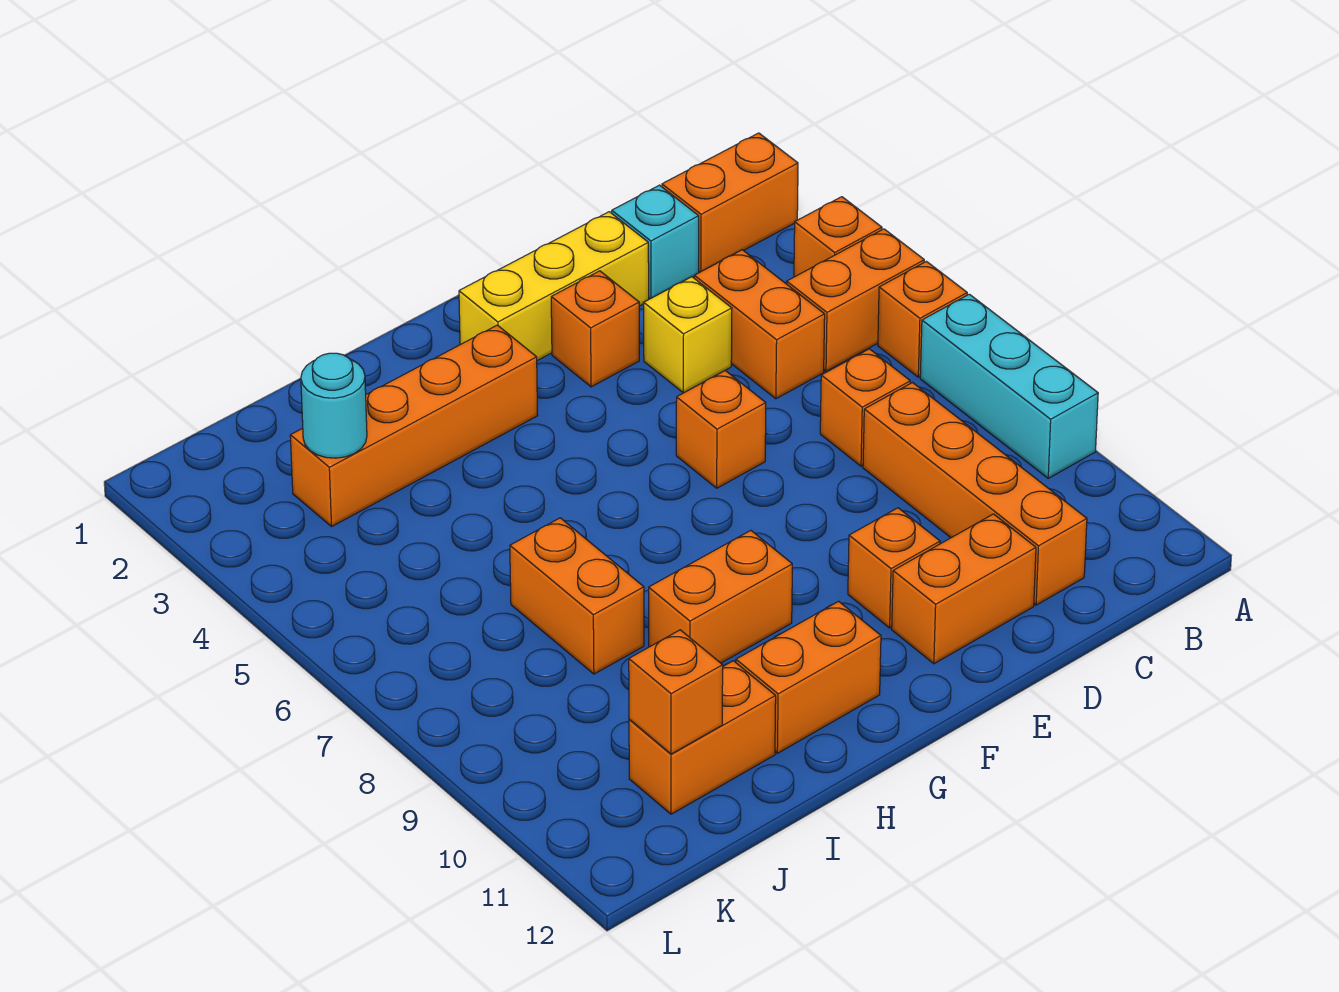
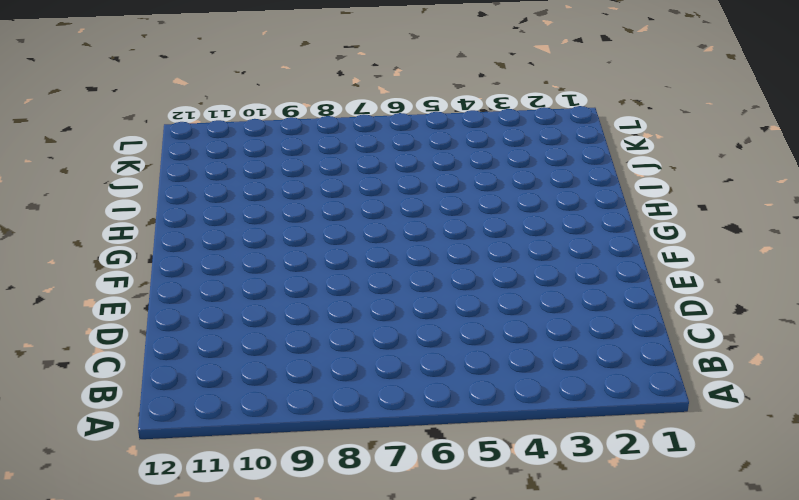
none -> orange brick A2:B2 level 1
none -> orange brick A4 level 1
none -> orange brick A5:B5 level 1

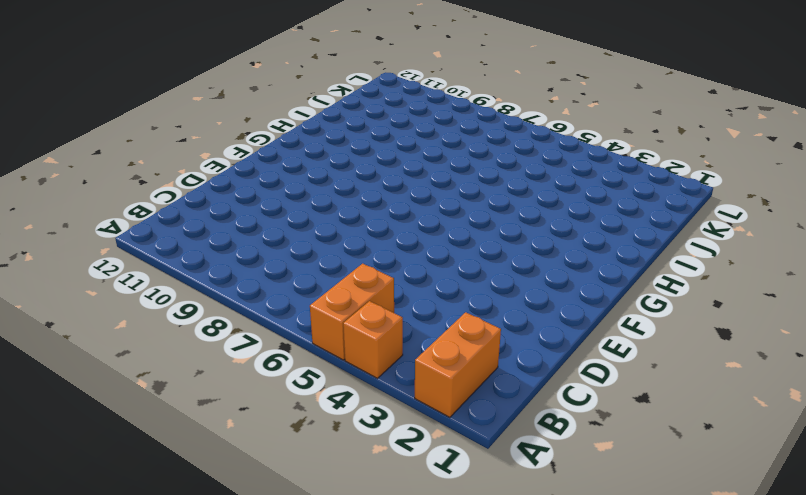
none -> orange brick A6 level 1
none -> cyan brick A7:A9 level 1
none -> cyan brick C2 level 1

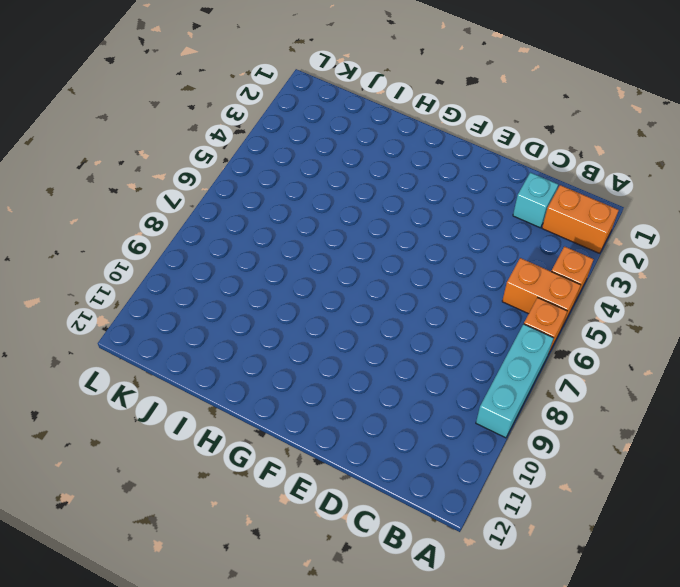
none -> orange brick C4:C5 level 1
none -> orange brick C7 level 1
none -> orange brick C8:C11 level 1

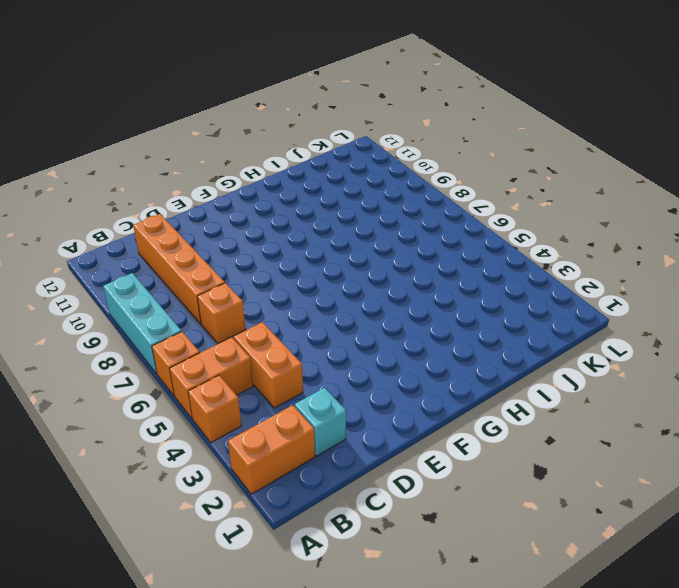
none -> yellow brick D2:F2 level 1
none -> yellow brick D4 level 1
none -> orange brick D11:E11 level 1

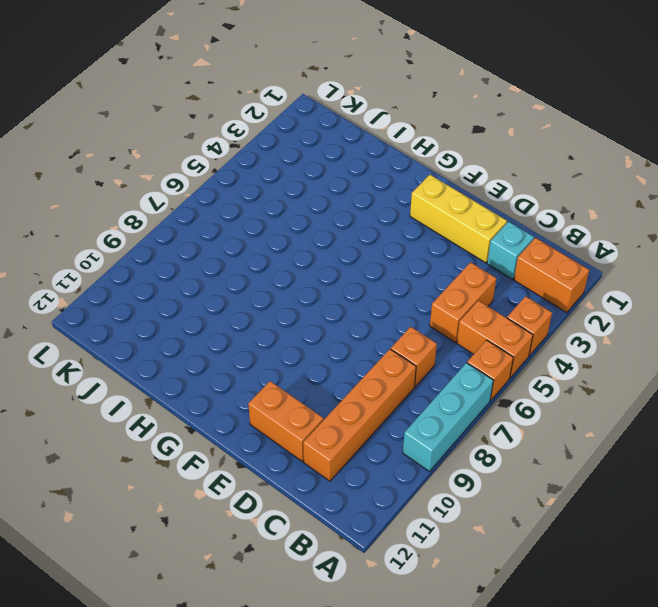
none -> yellow brick D4 level 1
none -> orange brick E3 level 1
none -> orange brick E6 level 1

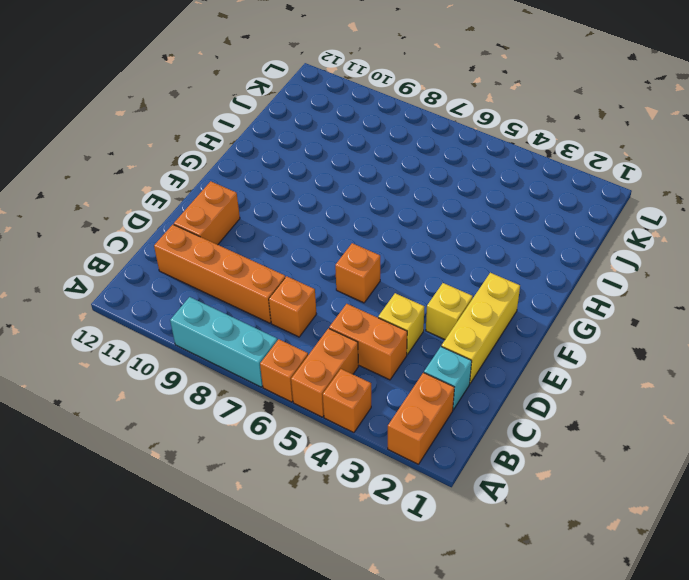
yellow brick E3 level 1 -> orange brick E3 level 1
none -> orange brick E10 level 1
none -> orange brick G3:J3 level 1
none -> orange brick G9:H9 level 1

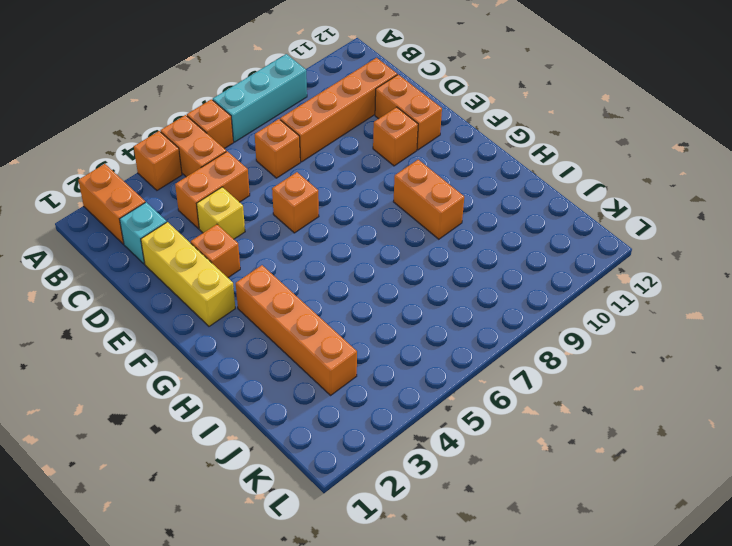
none -> orange brick G11:H11 level 1
none -> orange brick I7:I8 level 1
none -> orange brick I11:J11 level 1

